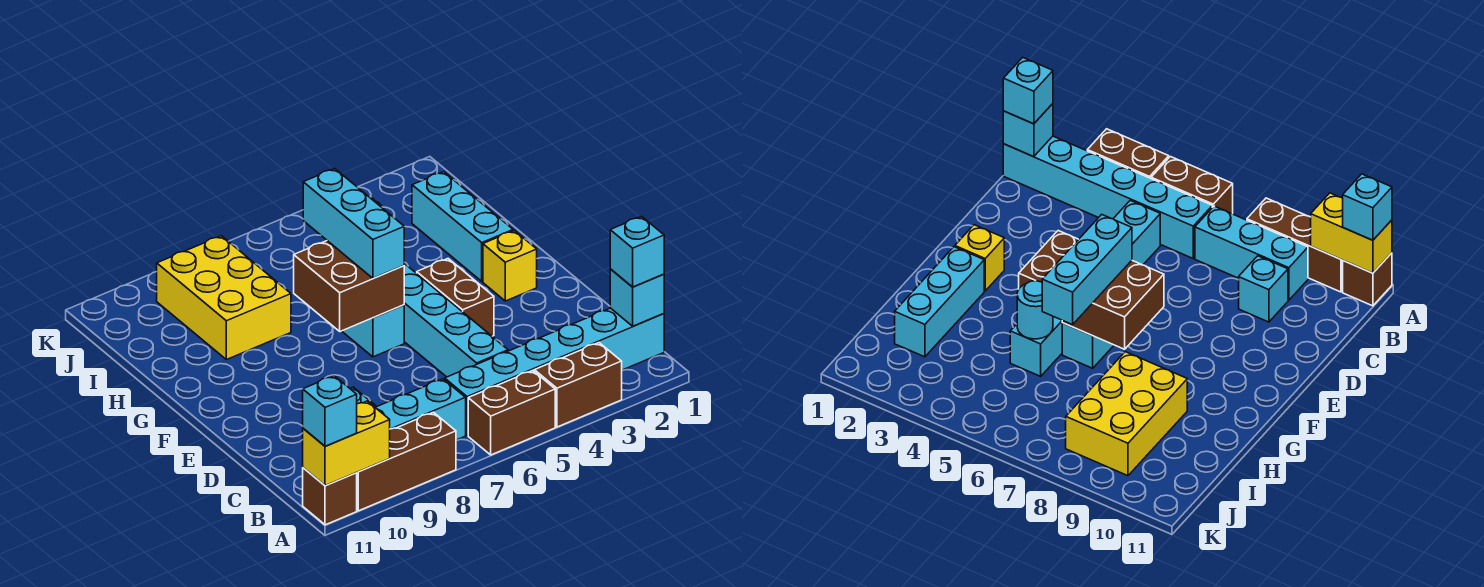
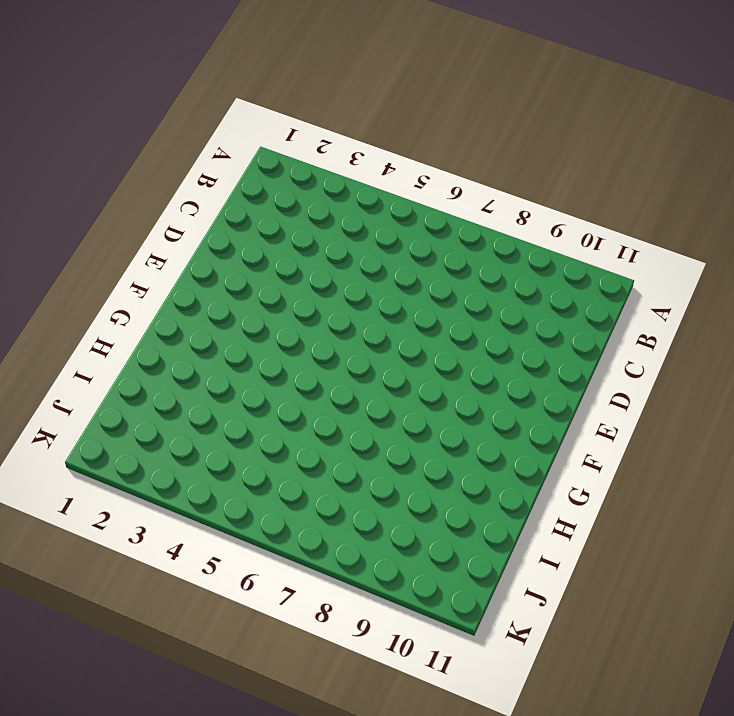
none -> brown brick A3:A4 level 1
none -> brown brick A5:A6 level 1
none -> brown brick A8:A10 level 1

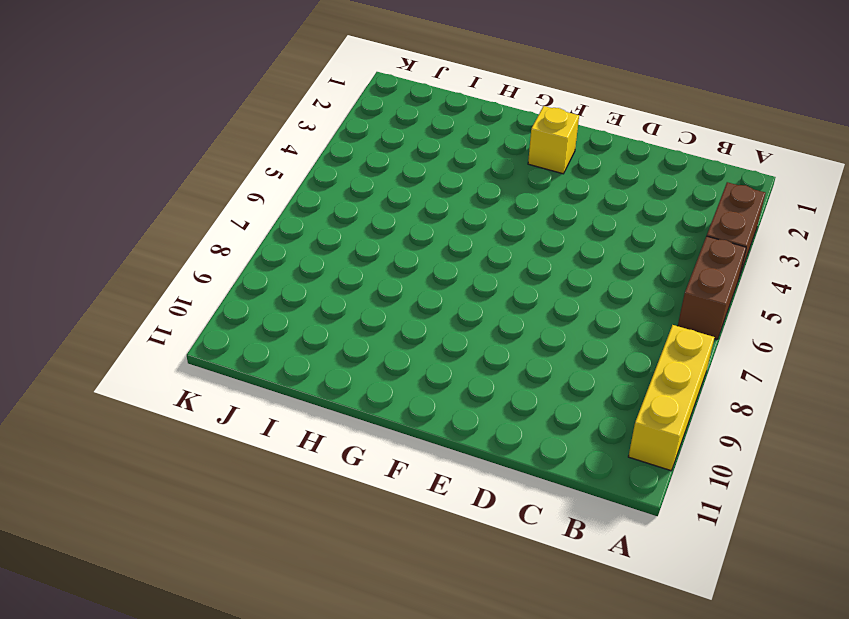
yellow brick A8:A10 level 1 -> brown brick A8:A10 level 1
none -> brown brick A11 level 1
none -> cyan brick B1:B6 level 1
none -> cyan brick B7:B9 level 1

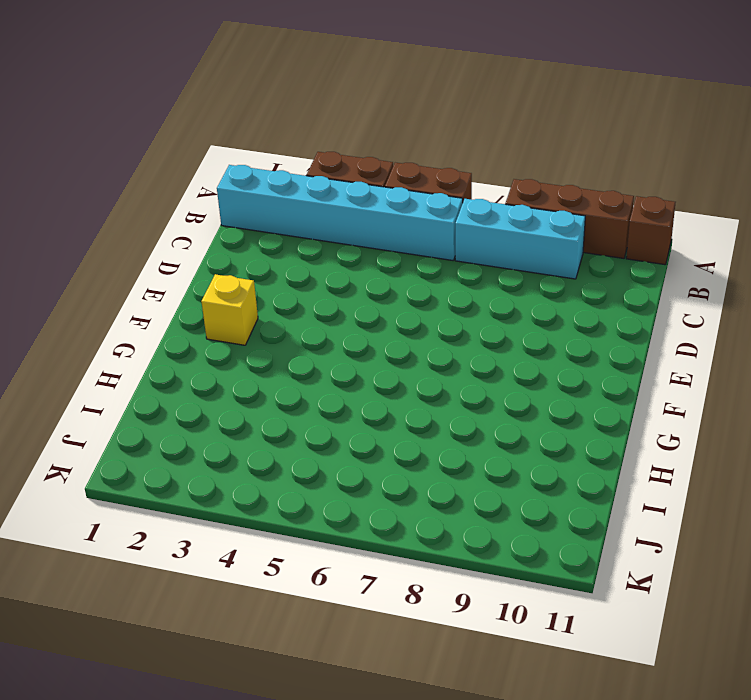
none -> cyan brick C5:H5 level 1
none -> cyan brick C9 level 1
none -> brown brick E4:F4 level 1

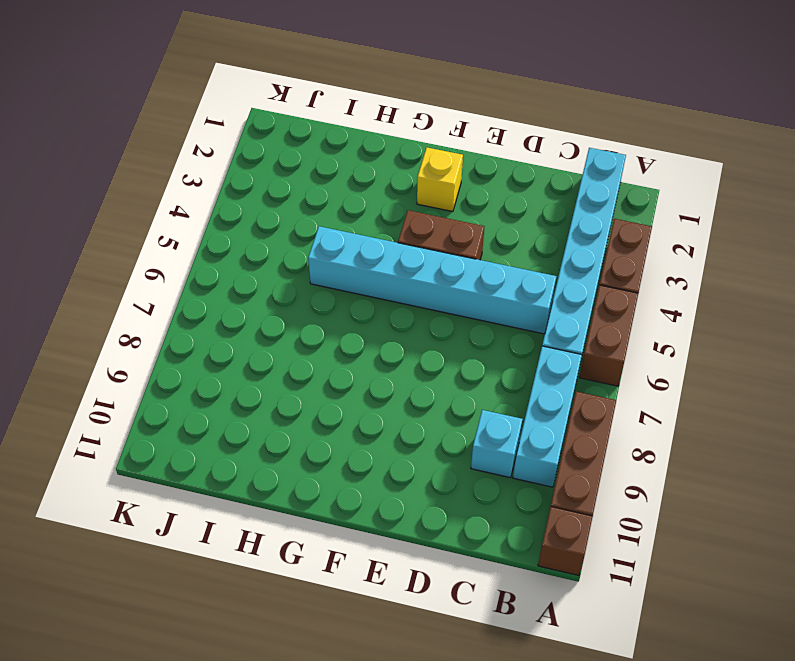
none -> cyan brick F6:G6 level 1
none -> cyan brick G2:I2 level 1
none -> yellow brick H8:J9 level 1

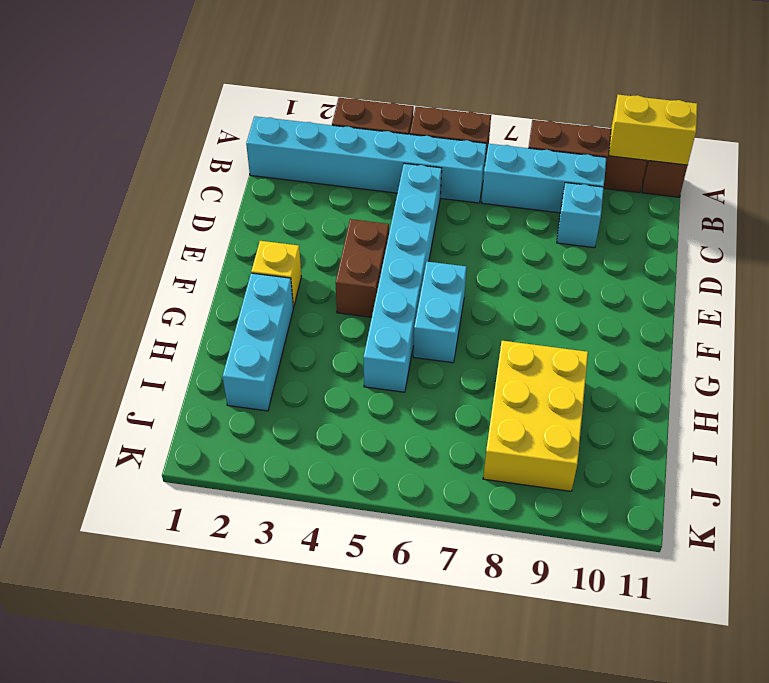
none -> cyan brick B1 level 2
none -> brown brick F6:G7 level 2
none -> cyan round brick H5 level 2

